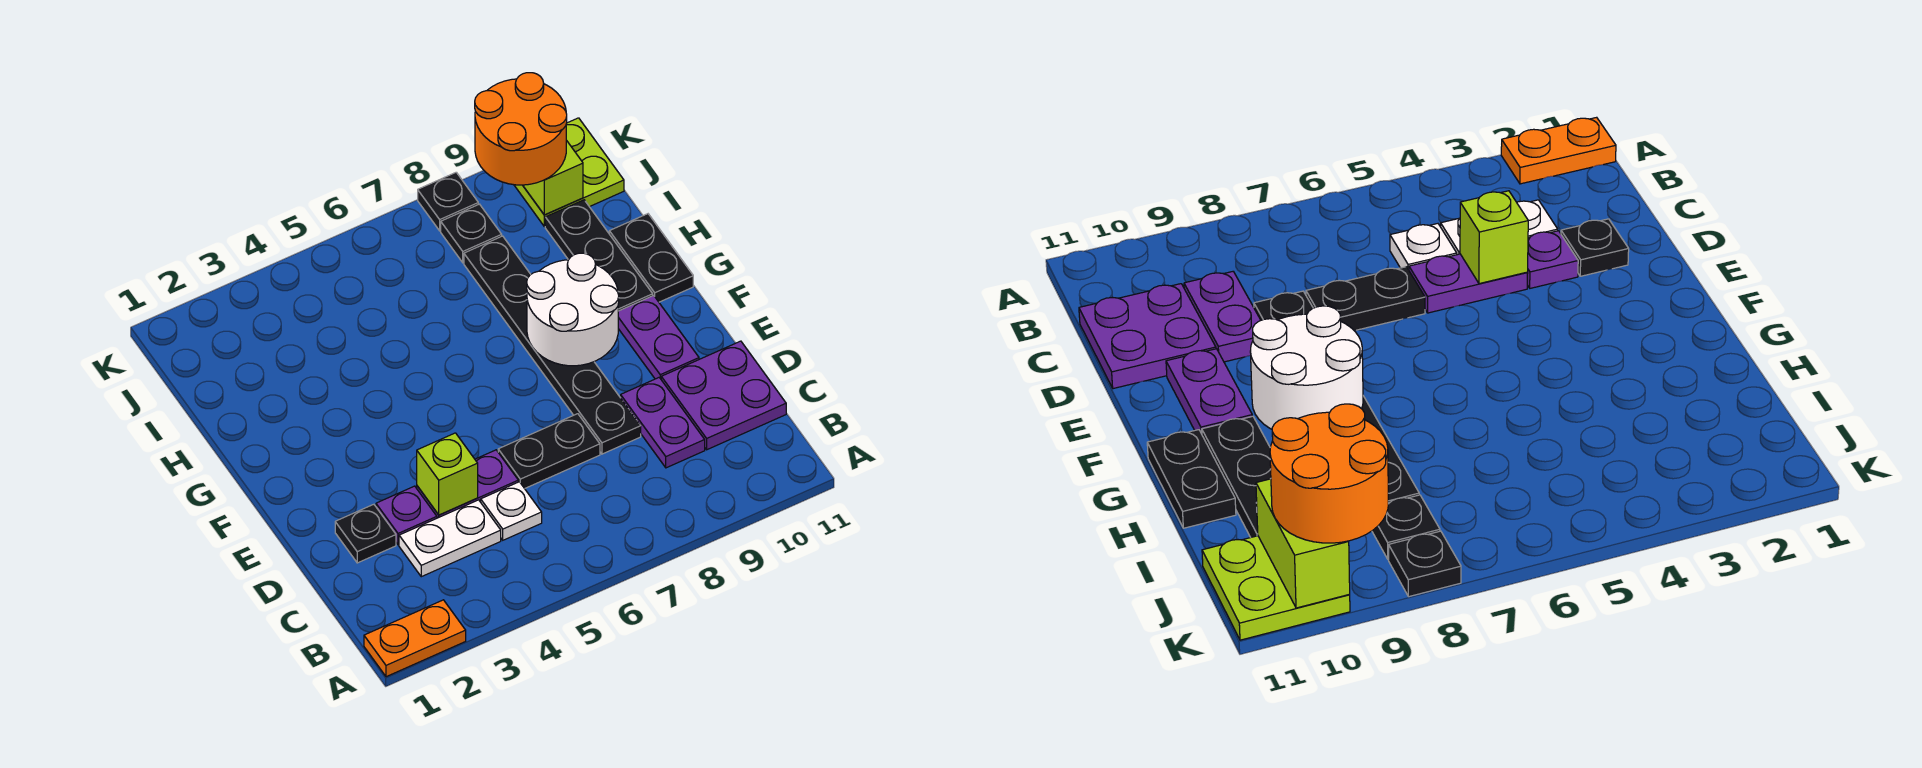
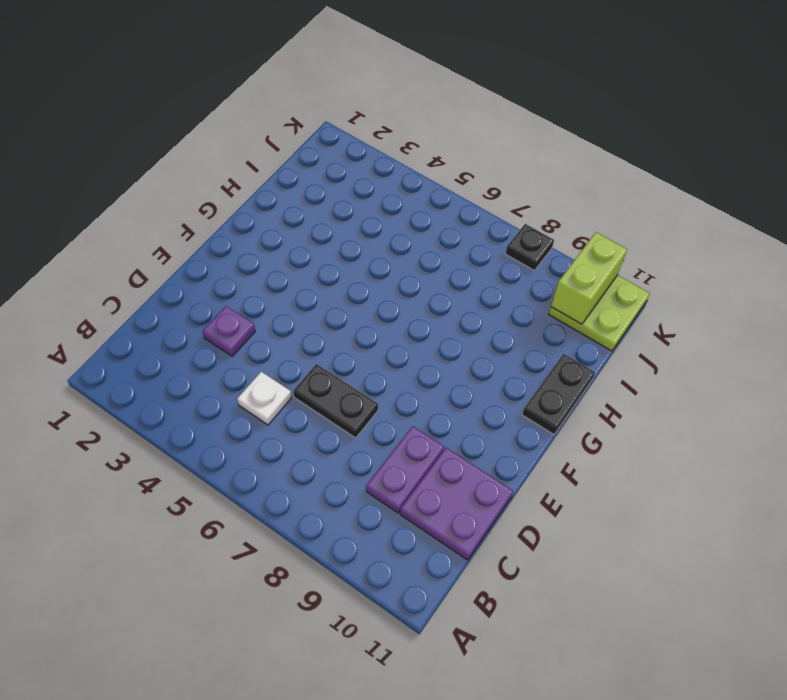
none -> orange plate A1:A2 level 1
none -> white plate C3:C4 level 1
none -> black plate D2 level 1

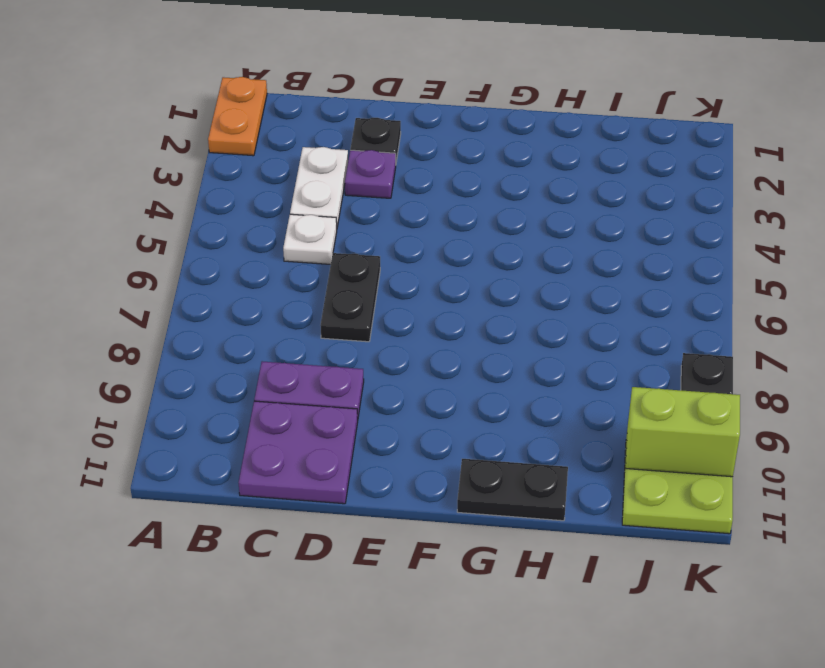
none -> purple plate D4:D5 level 1
none -> black plate D8:I8 level 1
none -> purple plate E10:F10 level 1

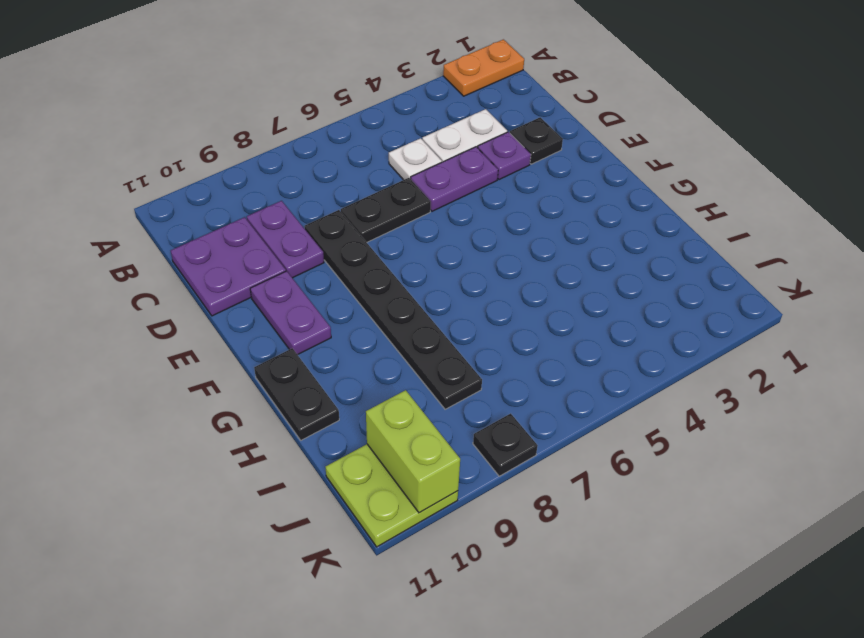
none -> black plate G10:I10 level 1
none -> black plate J8 level 1
none -> lime brick D4 level 2

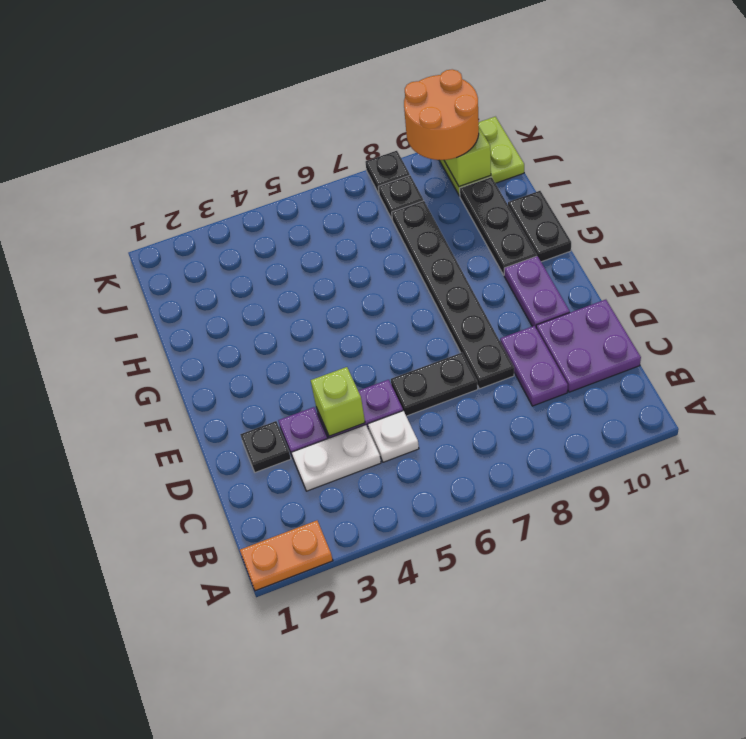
none -> white round brick F8:G9 level 2

